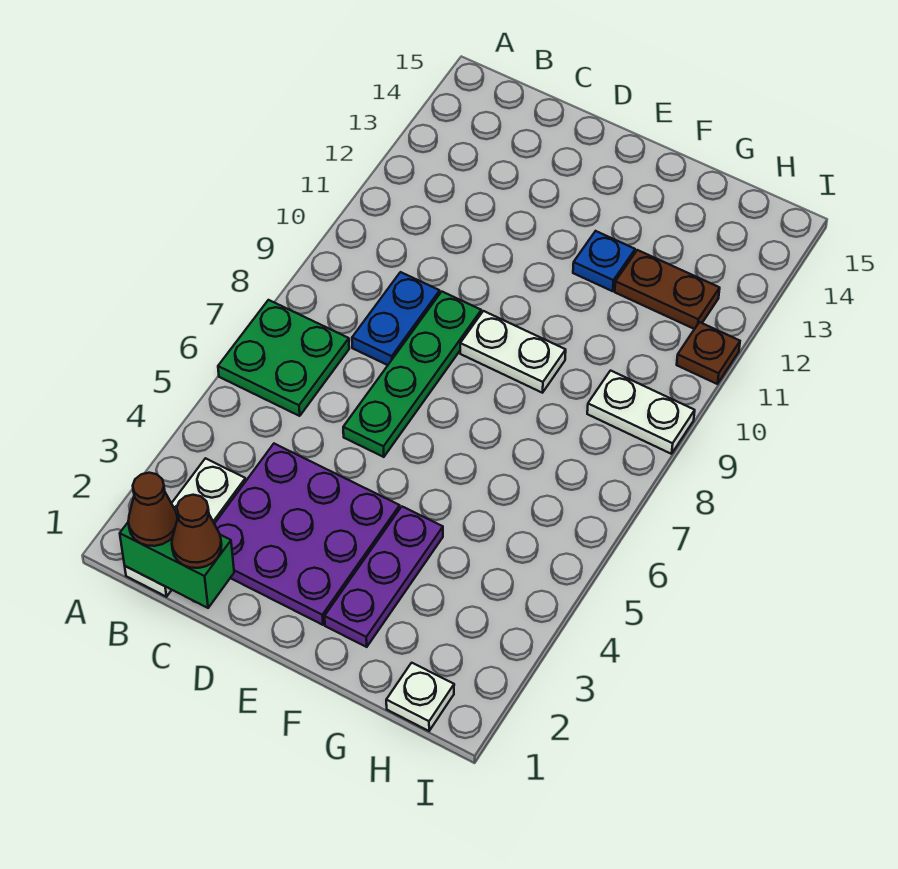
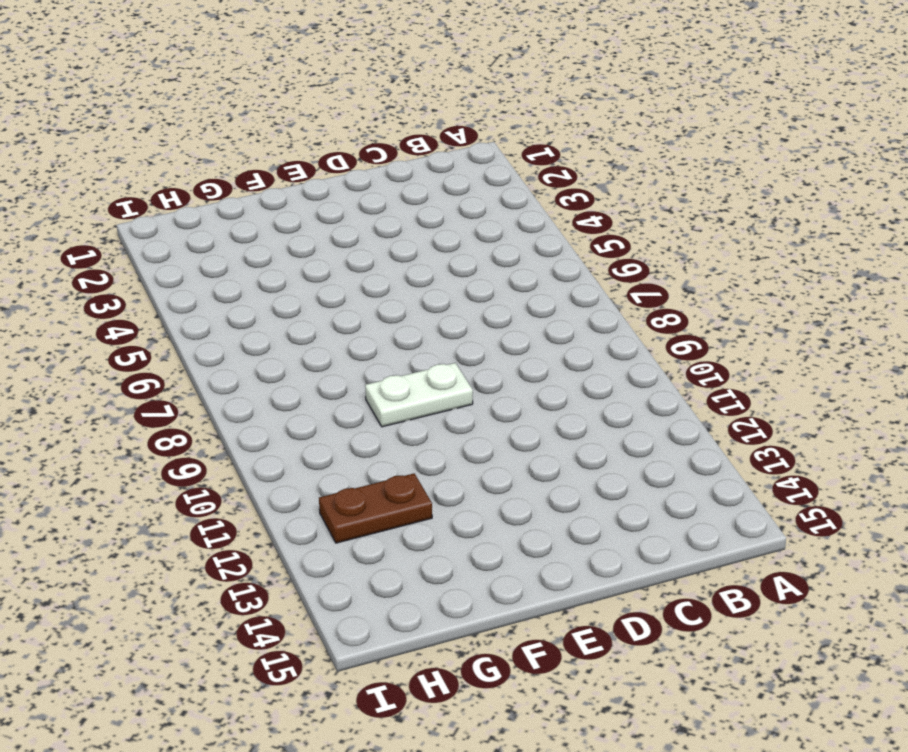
none -> green plate A6:B7 level 1
none -> white plate B1:B3 level 1
none -> purple plate C2:E4 level 1

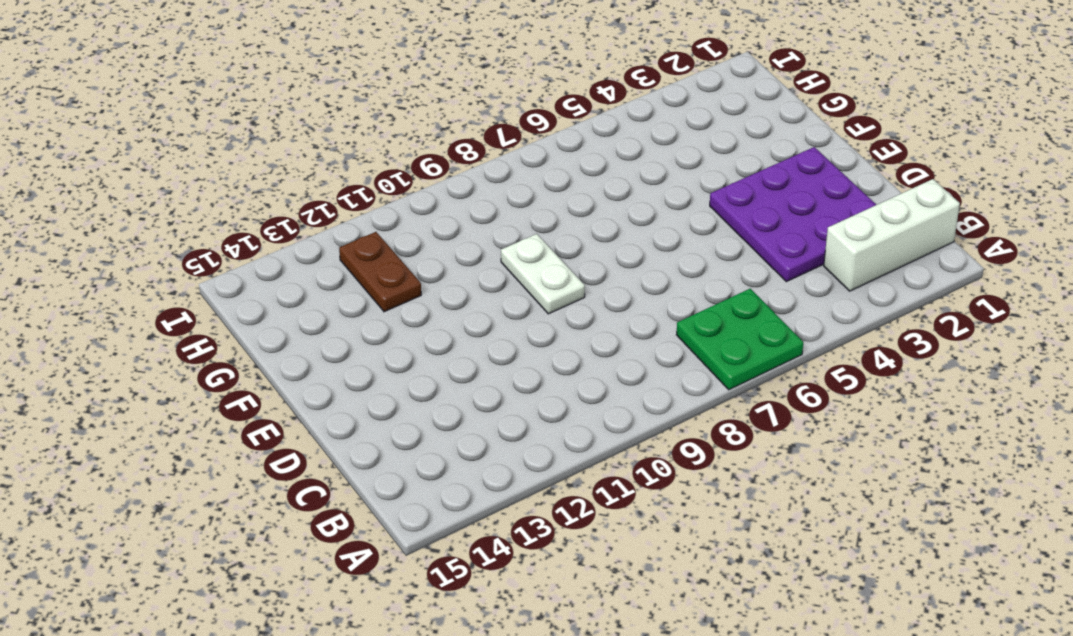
white brick B1:B3 level 1 -> white plate B1:B3 level 1
none -> blue plate C8:C9 level 1
none -> green plate D6:D9 level 1
none -> purple plate F2:F4 level 1

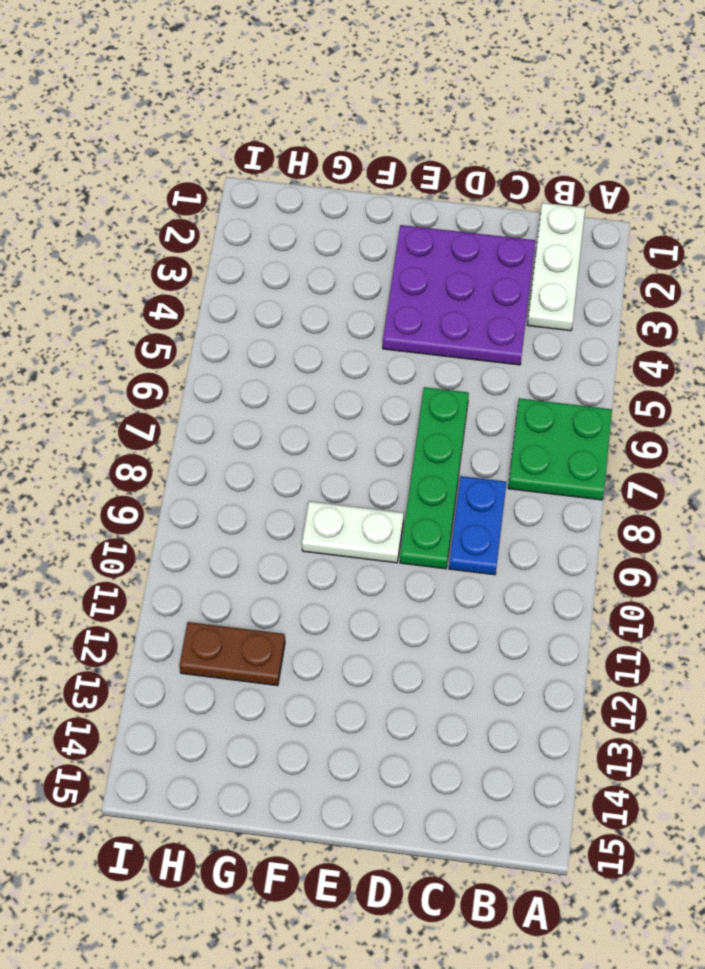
none -> purple plate F2:F4 level 1
none -> blue plate F12 level 1
none -> white plate H1 level 1

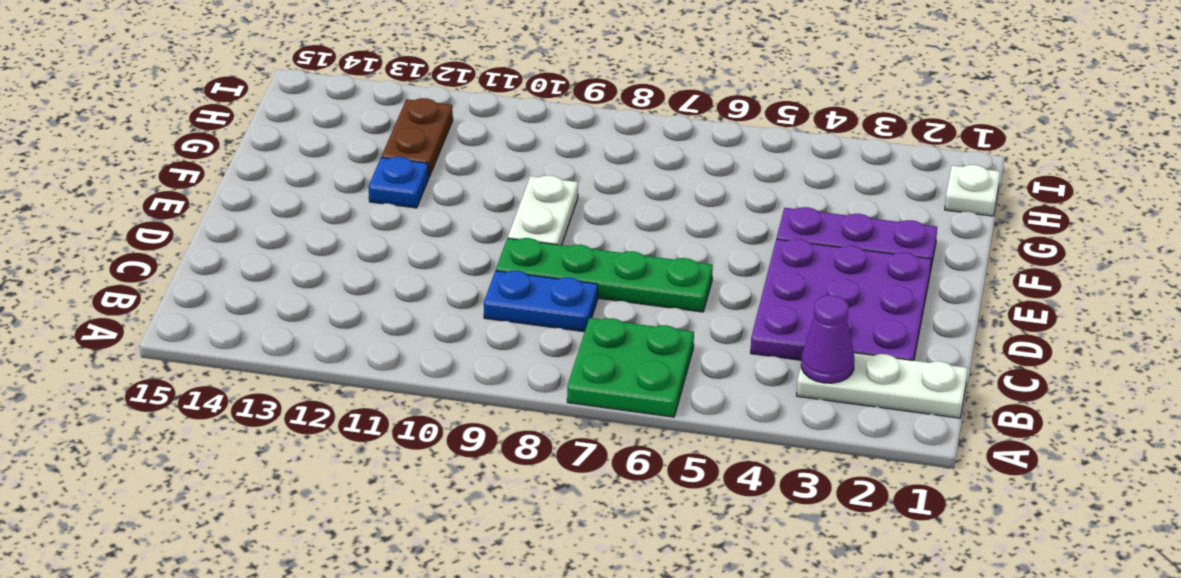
purple cone B3 level 2 -> none
none -> white plate H9:I9 level 1
none -> brown plate I11 level 1
none -> green brick B1:C1 level 2

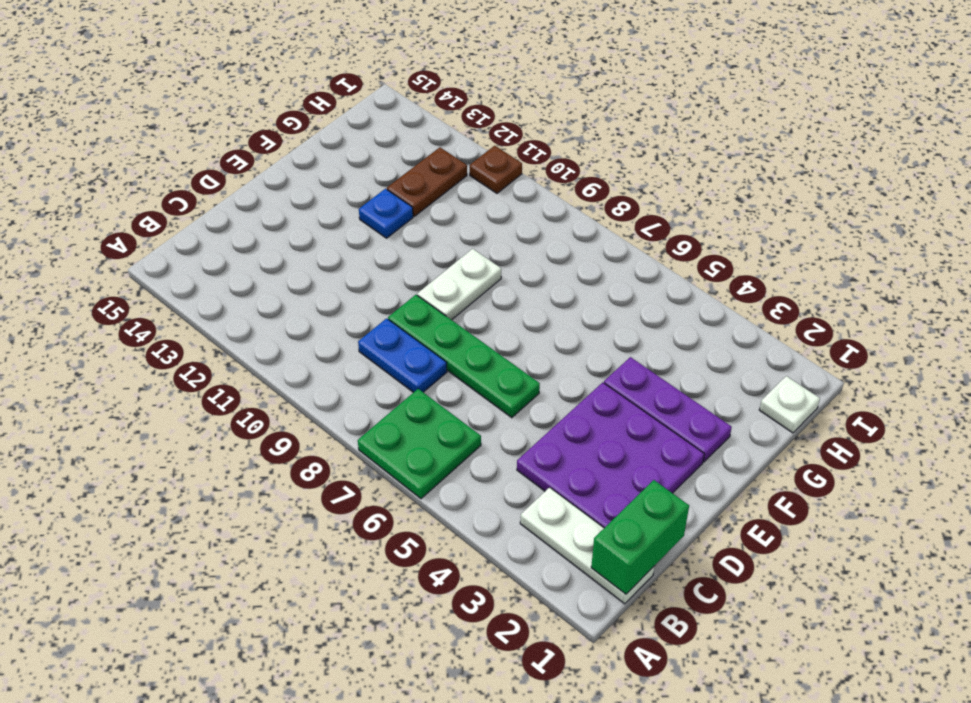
none -> white plate H9:I9 level 1
none -> brown cone B1 level 3
none -> brown cone C1 level 3

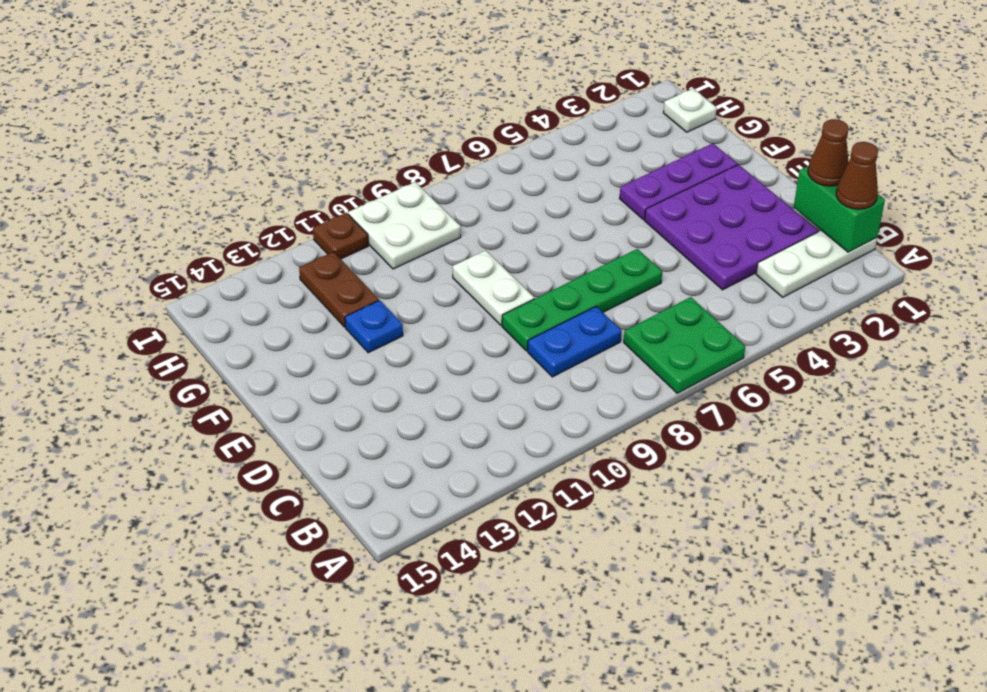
white plate H9:I10 level 1 -> white plate H9:I9 level 1

